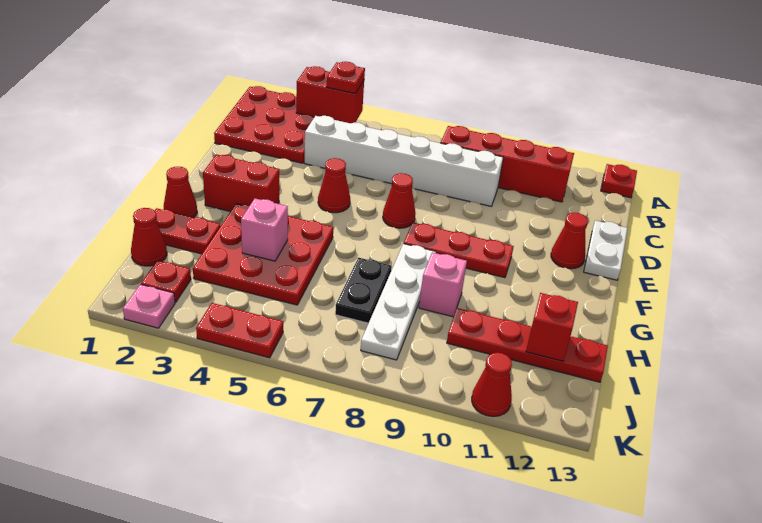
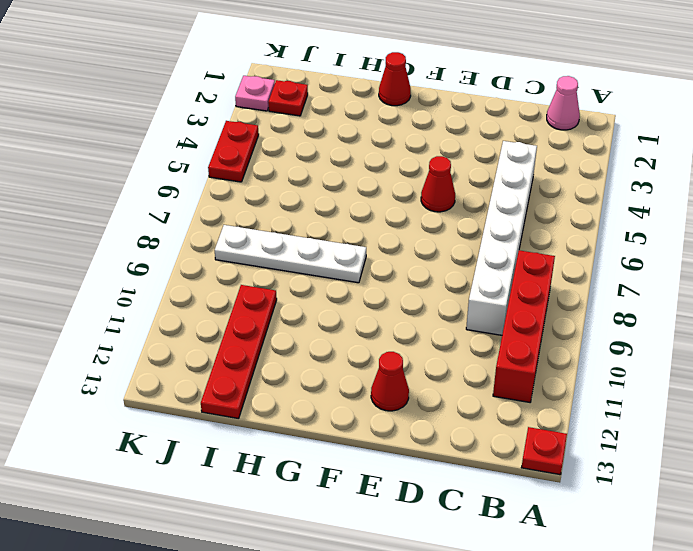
pink cone B1 level 1 -> red plate A1:C3 level 1
none -> white plate D13:E13 level 1
none -> red cone E7 level 1
none -> red brick F2:F3 level 1

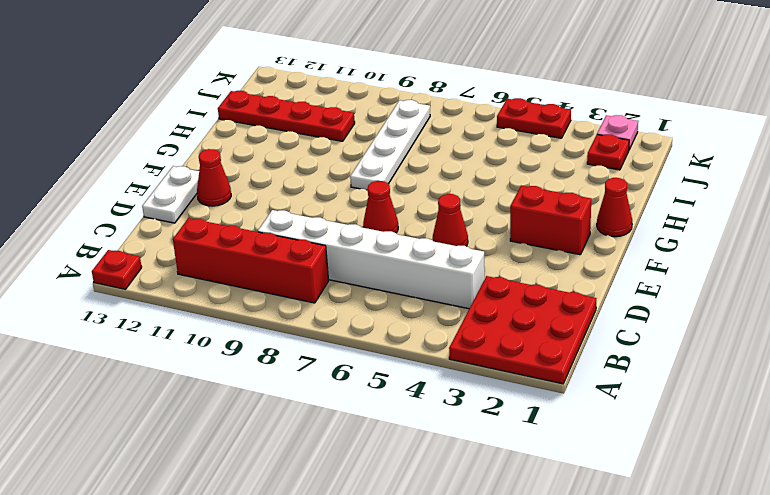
none -> red plate F8:F10 level 1
none -> red plate G3:I5 level 1
none -> red plate H1:H2 level 1

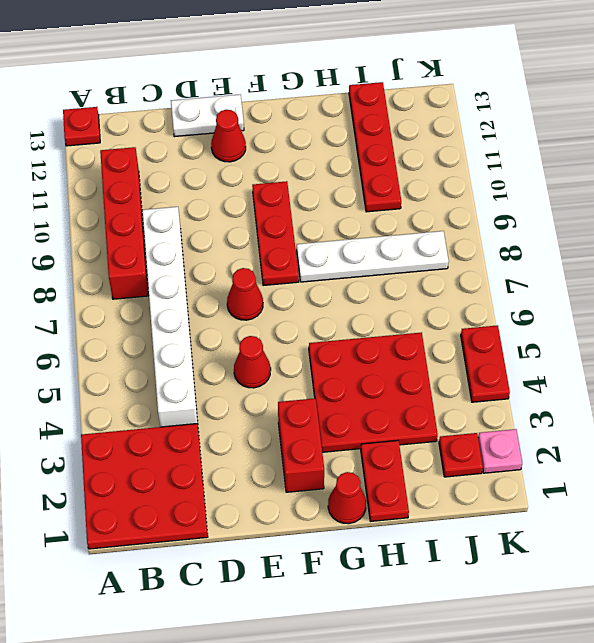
none -> black plate H7:I7 level 1
none -> pink brick H9 level 1
none -> red cone I1 level 1

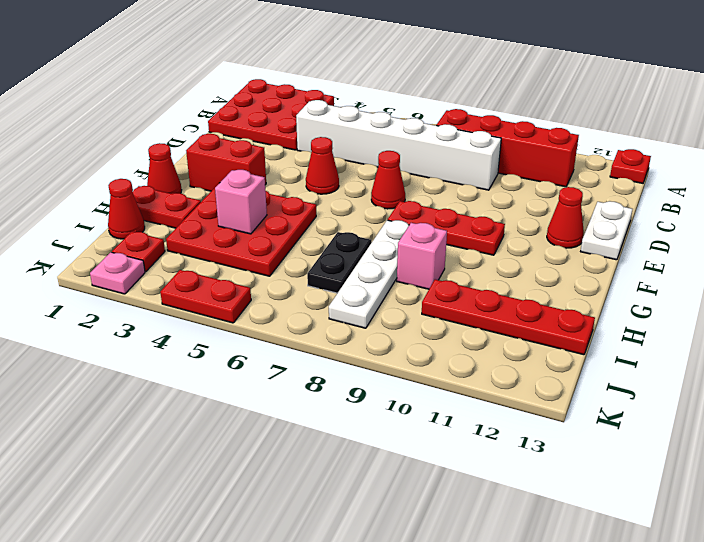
none -> red cone K11 level 1
none -> red brick A3:A4 level 2
none -> red brick I12 level 2

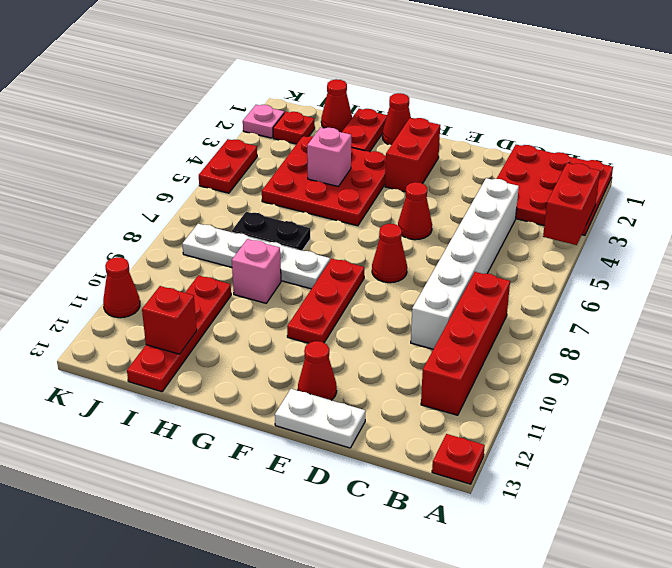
none -> red plate A4 level 3

